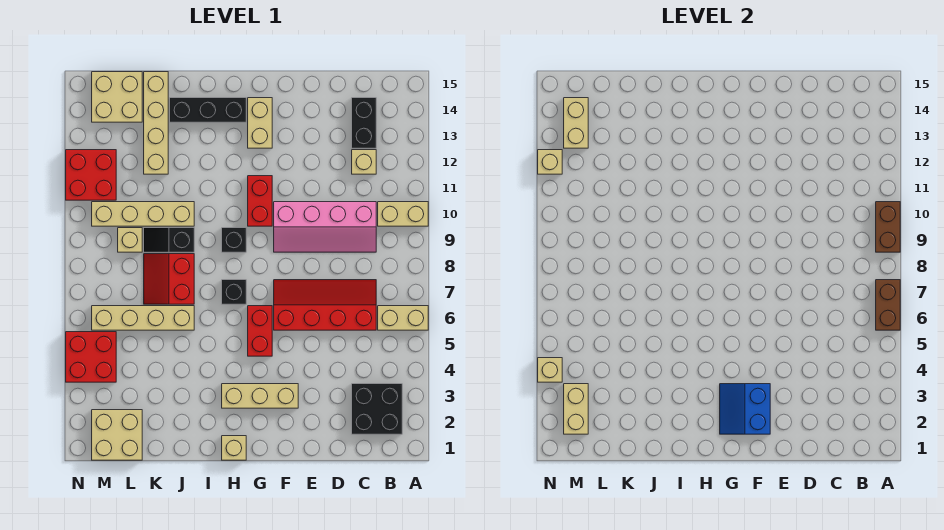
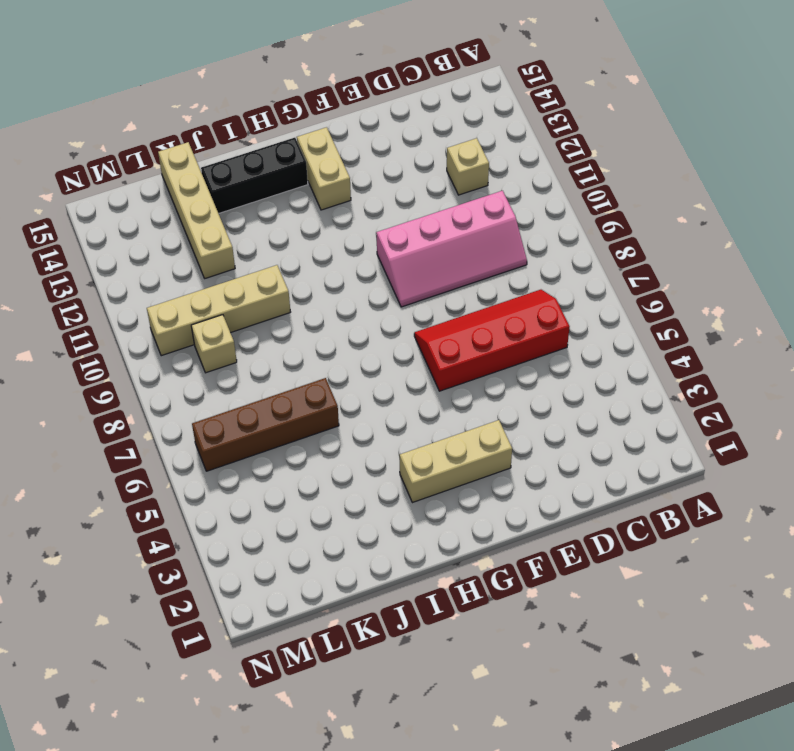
brown brick J6:M6 level 1 -> tan brick J6:M6 level 1
none -> tan brick A6:B6 level 1
none -> tan brick A10:B10 level 1
none -> black brick B2:C3 level 1
none -> black brick C13:C14 level 1

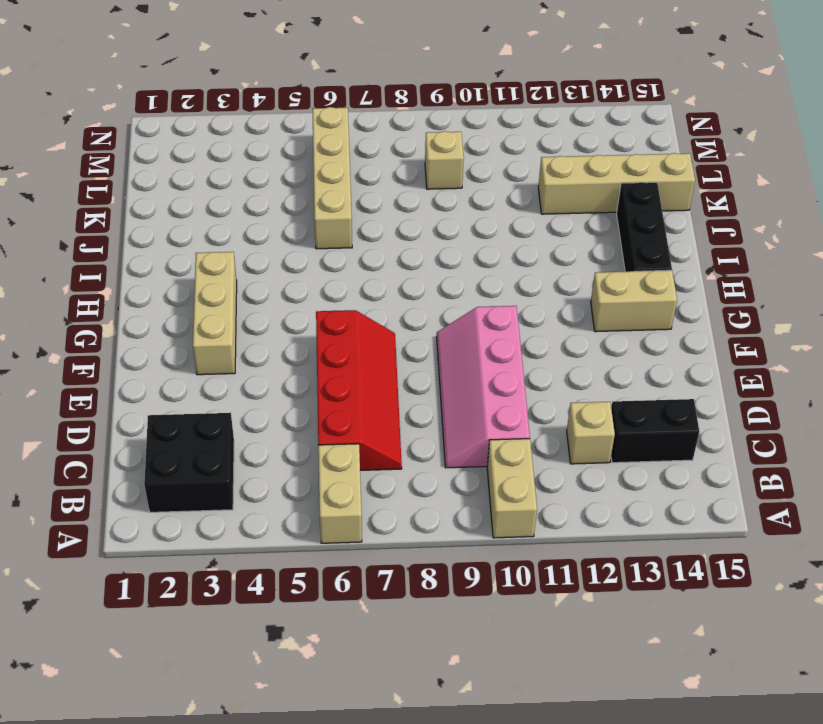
none -> red brick G5:G6 level 1
none -> red brick G10:G11 level 1
none -> tan brick H1 level 1
none -> black brick H7 level 1

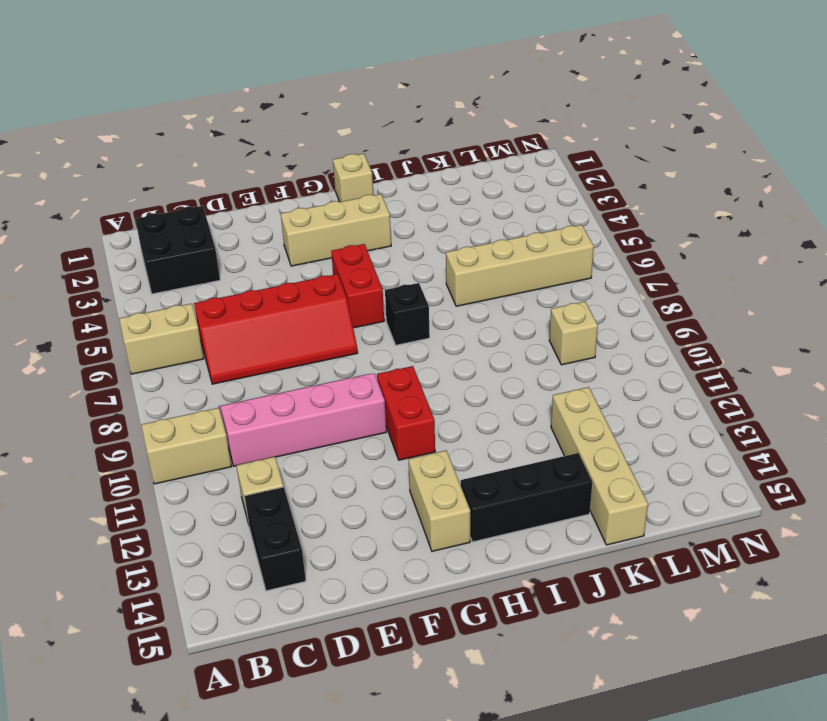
none -> black brick H9 level 1
none -> red slope J7:K8 level 1 top J
none -> black slope J9:K9 level 1 top J
none -> tan brick J10:M10 level 1

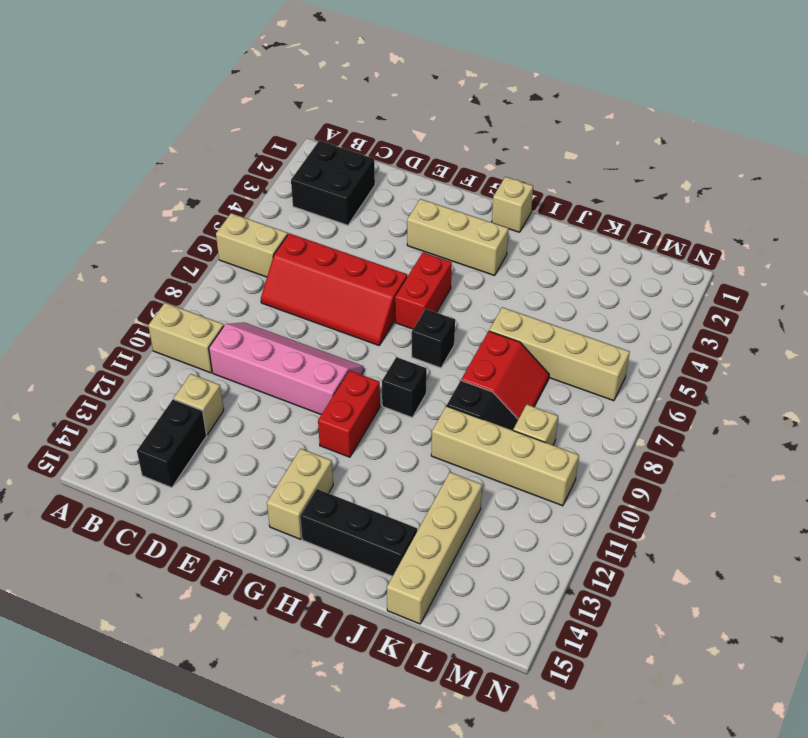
none -> tan brick L1:M2 level 1
none -> tan brick L14:M15 level 1
none -> red brick M4:N5 level 1
none -> red brick M11:N12 level 1

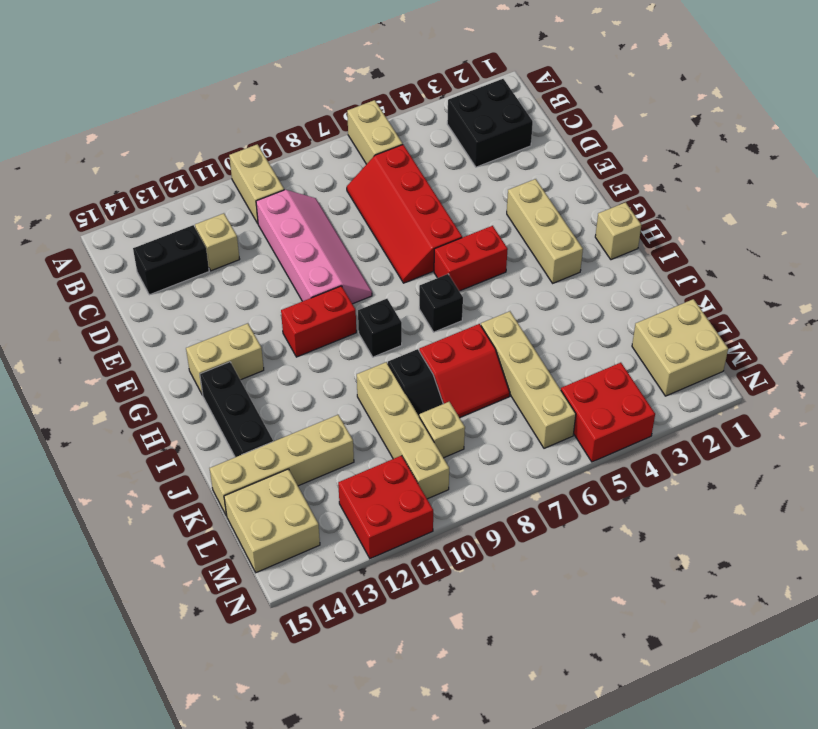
none -> brown brick A6:A7 level 2
none -> brown brick A9:A10 level 2
none -> blue slope F2:G3 level 2 top F
none -> tan brick M2:M3 level 2

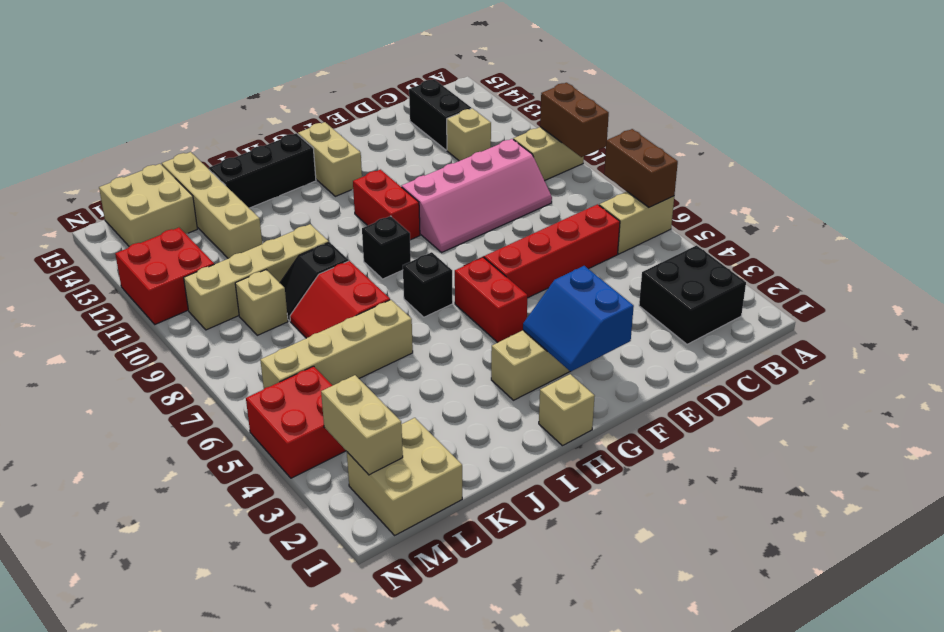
none -> tan brick M13:M14 level 2
none -> tan brick N4 level 2
none -> tan brick N12 level 2

